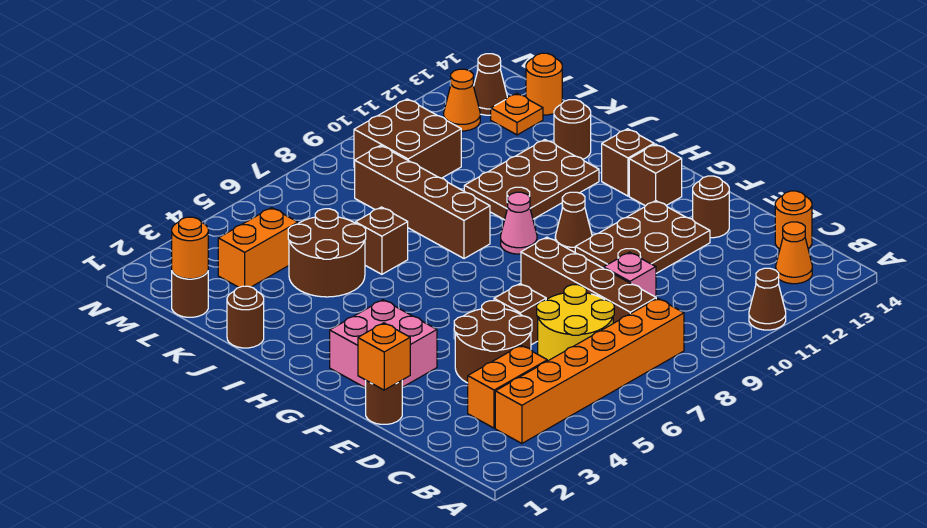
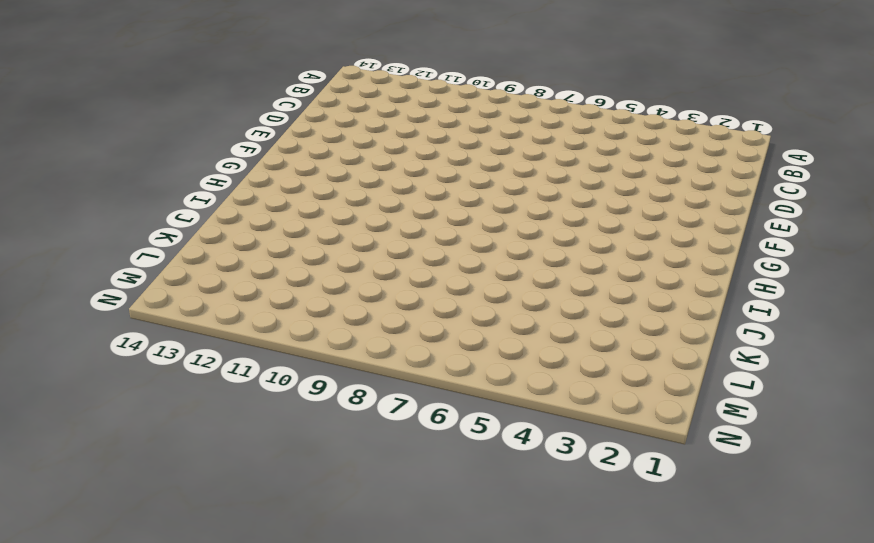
none -> brown cone A11 level 1
none -> orange brick B3:B8 level 1
none -> orange cone B13 level 1
none -> orange brick C3:C4 level 1

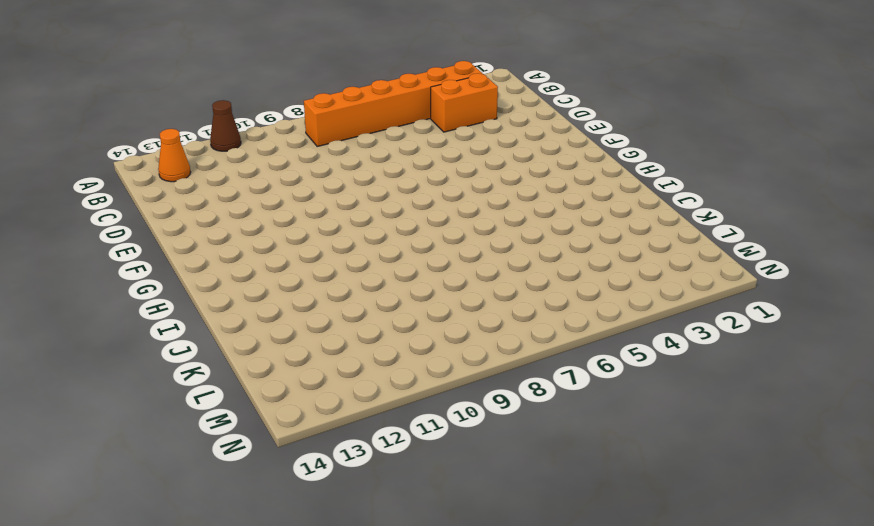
none -> yellow round brick C6:D7 level 1
none -> brown brick C8:F8 level 1
none -> orange round brick C14 level 1
none -> brown round brick D4:E5 level 1

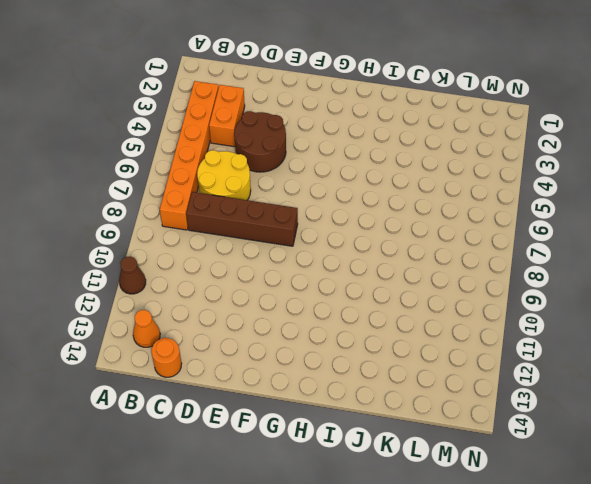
none -> pink brick D9 level 1
none -> brown round brick E1 level 1
none -> brown brick E6 level 1
none -> brown plate E10:F12 level 1

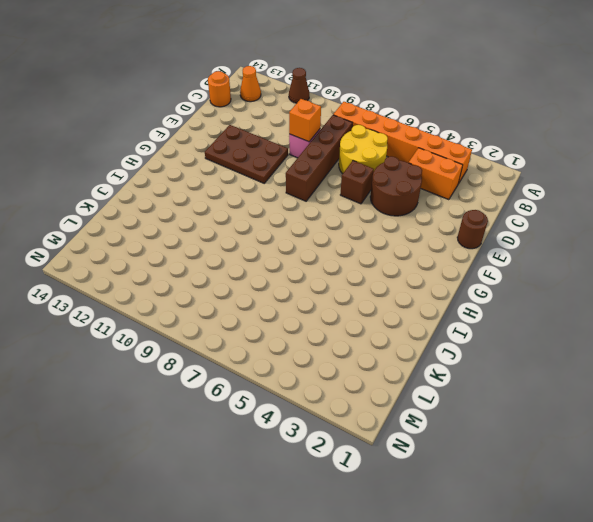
orange brick D9 level 2 -> orange brick E1 level 2
none -> brown round brick E13 level 1
none -> pink brick F2:G3 level 1
none -> brown cone G10 level 1
none -> brown brick G13 level 1

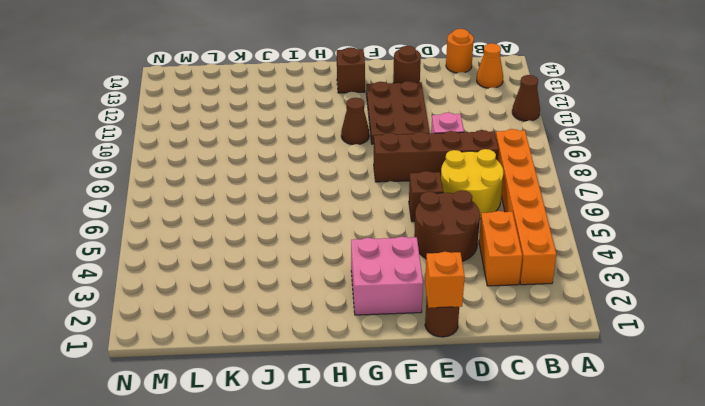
none -> pink cone H9 level 1
none -> brown brick H13 level 1
none -> brown brick I8:L8 level 1
none -> brown plate I10:J12 level 1

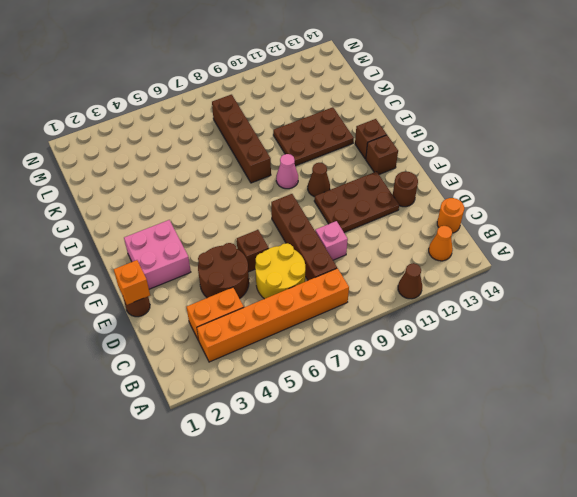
none -> brown round brick J1 level 1
none -> brown round brick J4:K5 level 1
none -> brown brick J6 level 1
none -> brown round brick J13 level 1

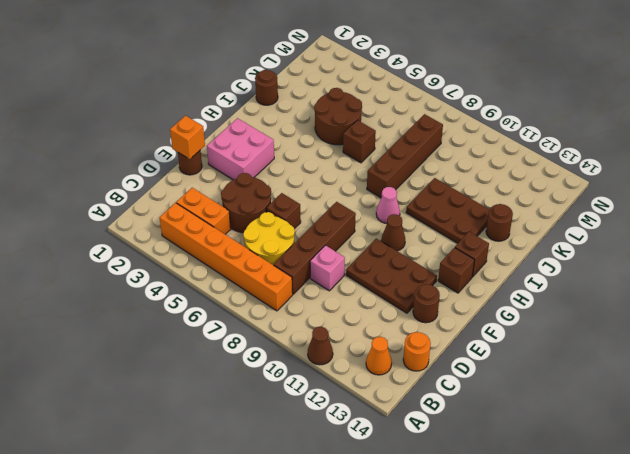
none -> brown round brick L1 level 1
none -> orange brick L3:L4 level 1
none -> brown brick L9:M10 level 1
none -> orange plate L13 level 1

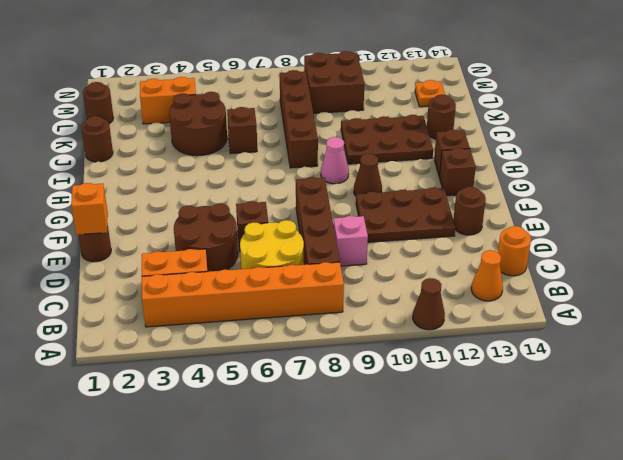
none -> pink brick F2:G3 level 1
none -> orange round brick L14 level 1
none -> orange cone M12 level 1
none -> brown cone M13 level 1

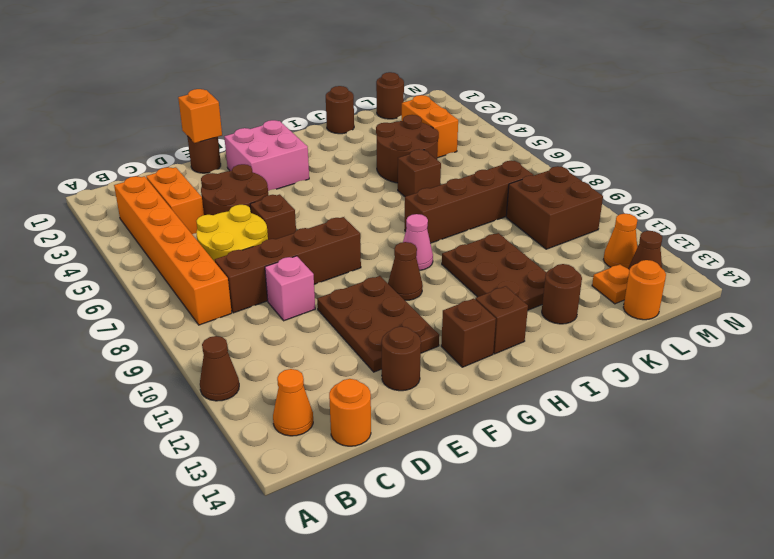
none -> orange round brick L1 level 2

